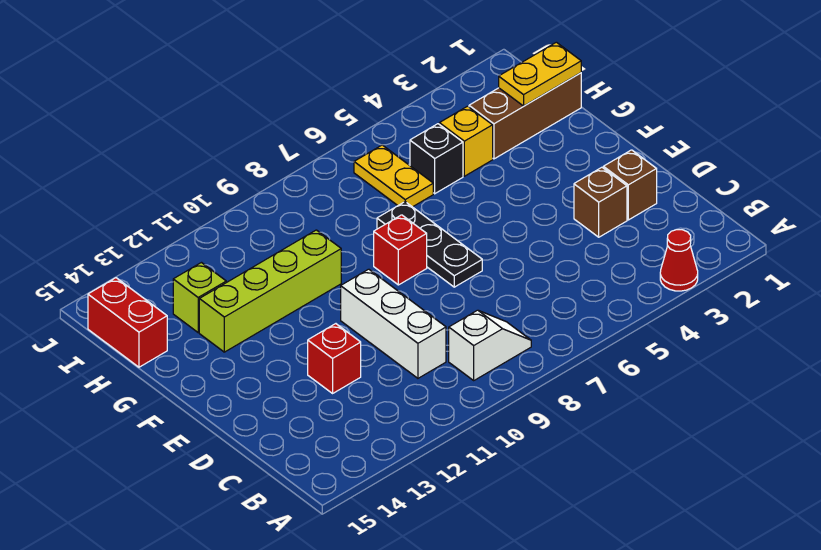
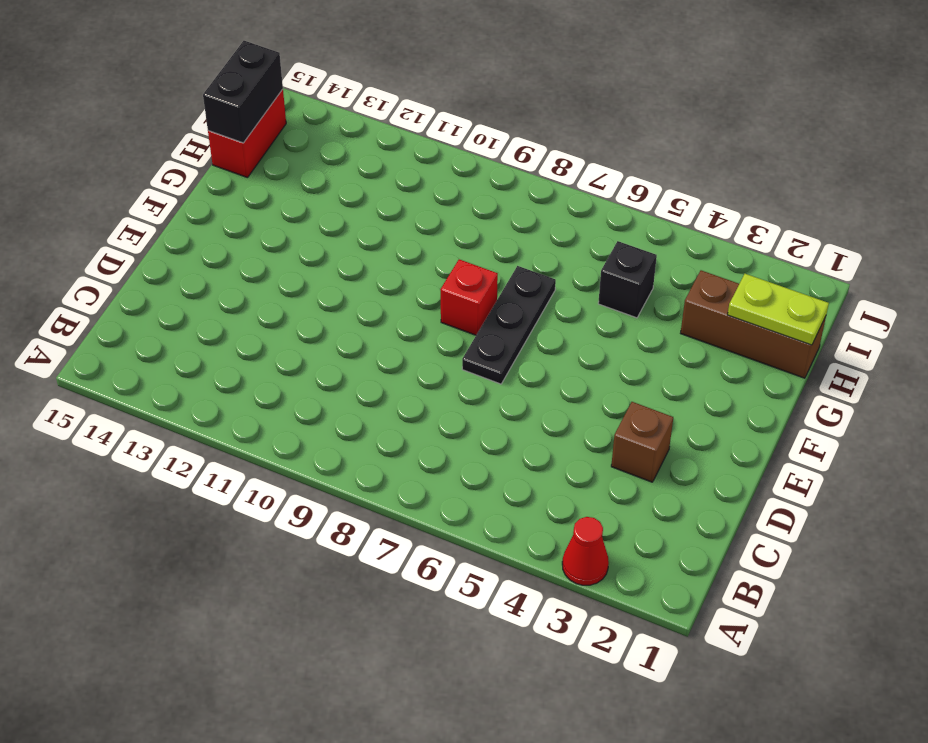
lime plate H1:H2 level 2 -> yellow plate H1:H2 level 2
black brick H15:I15 level 2 -> none
none -> white slope B8:B9 level 1 top 9
none -> white brick C10:E10 level 1
none -> brown brick D2 level 1

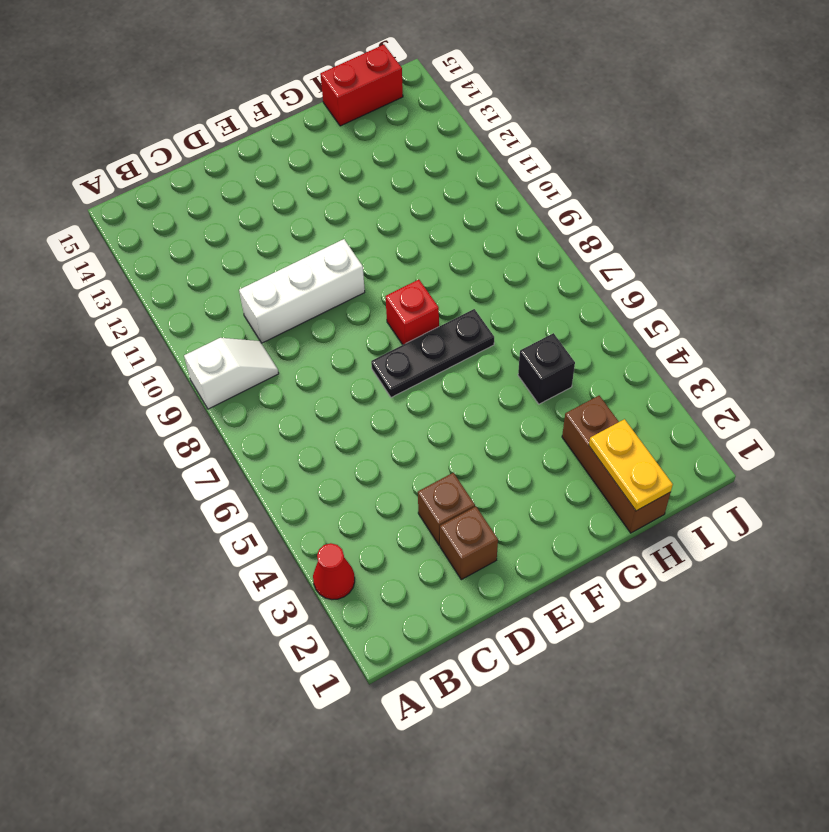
white slope A9:B9 level 1 top A -> white slope B8:B9 level 1 top 9
none -> red brick D12 level 1
none -> lime brick G10:G13 level 1
none -> yellow brick H4 level 1

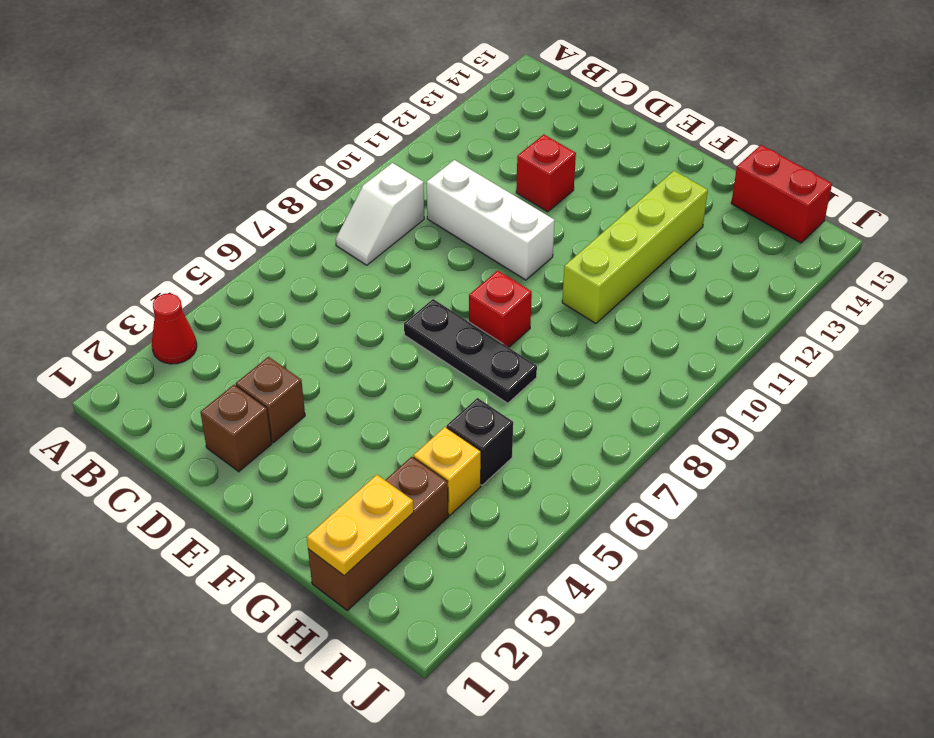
none -> yellow plate H6:I6 level 1
none -> lime brick H13 level 1

